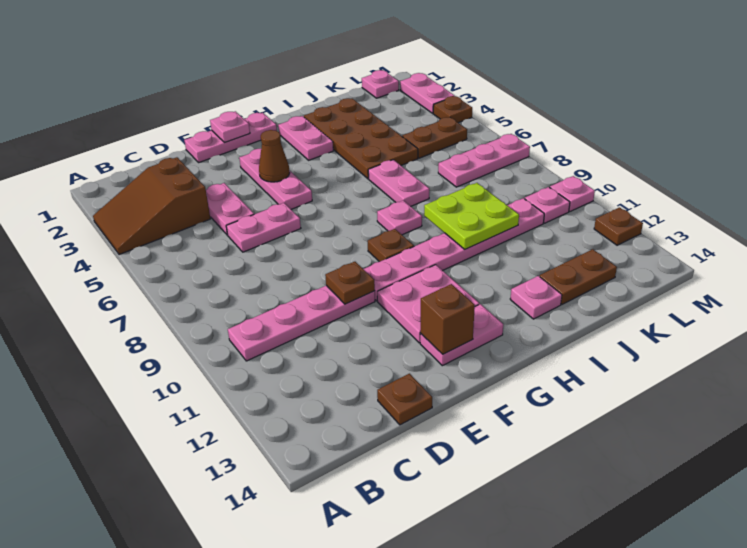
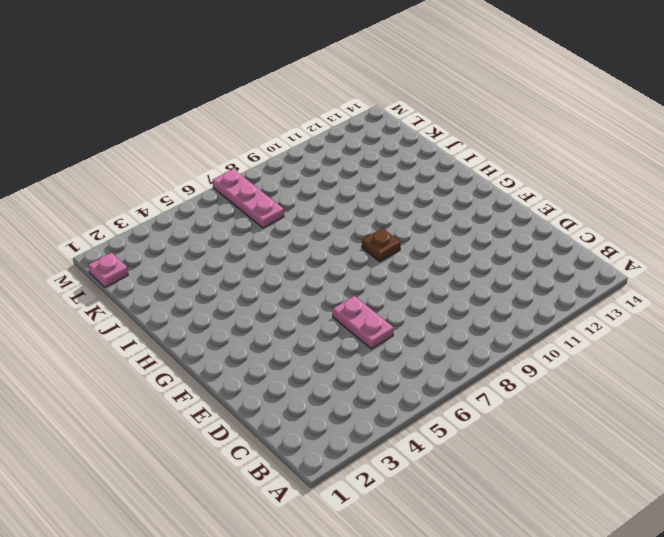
none -> brown slope A3:C4 level 1 top C
none -> pink plate B10:E10 level 1
none -> pink plate D4:D5 level 1
none -> brown plate D14 level 1

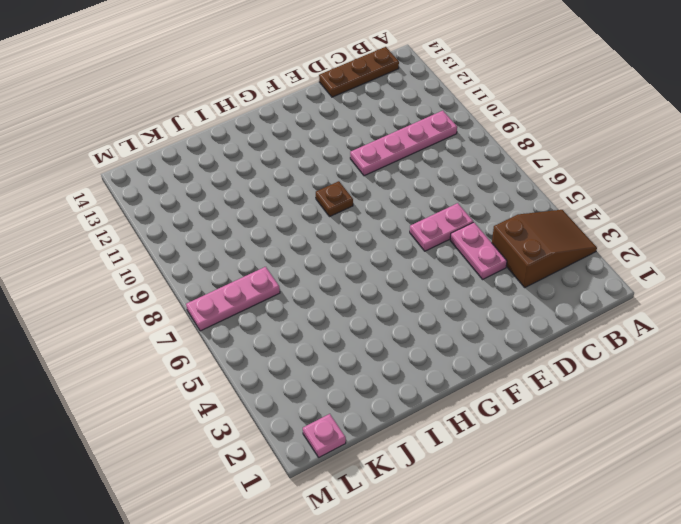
brown plate B14:D14 level 1 -> brown plate D14 level 1
none -> pink plate E1:G1 level 1
none -> pink plate F3:F5 level 1
none -> pink plate F10:K10 level 1
none -> pink plate F11:G12 level 1

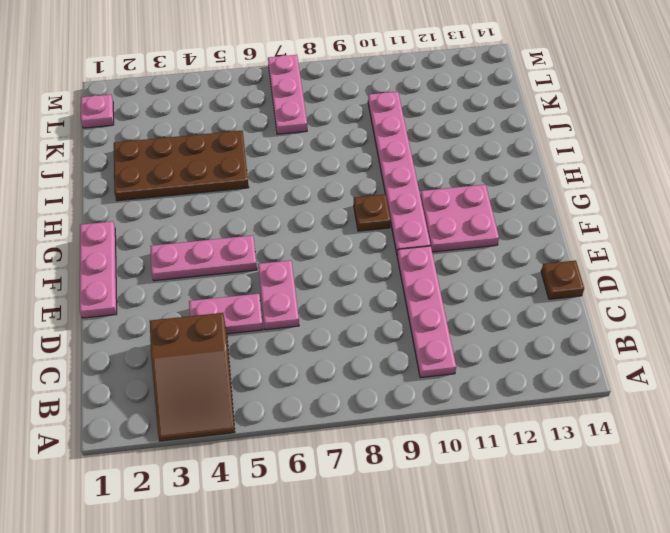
none -> pink plate F13:G13 level 1
none -> pink plate H2:H3 level 1
none -> pink plate H8 level 1
none -> pink plate I6:I7 level 1

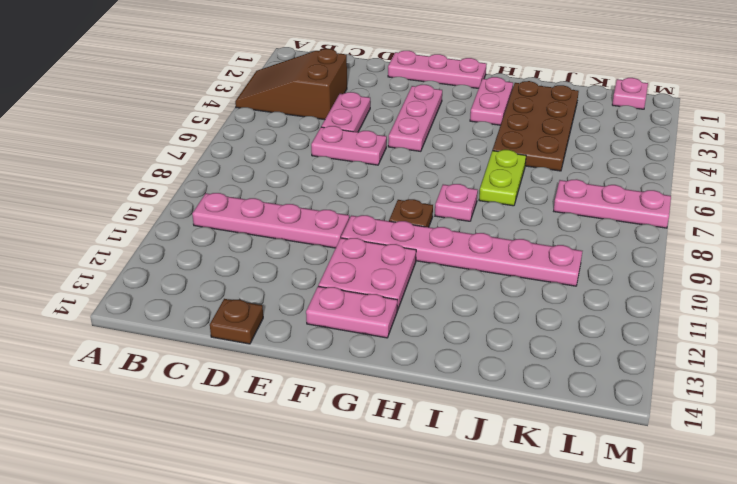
lime plate I6:I7 level 1 -> pink plate I6:I7 level 1
none -> pink plate I13 level 1
none -> brown plate J13:K13 level 1
none -> brown plate K5:L5 level 1
none -> pink plate L10 level 1

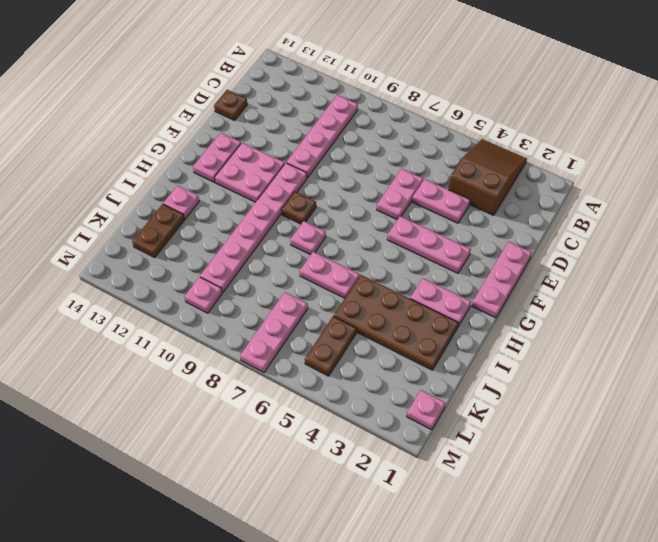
none -> pink plate M2:M3 level 1
none -> brown plate M4 level 1
none -> pink plate M10 level 1
none -> brown plate M12 level 1

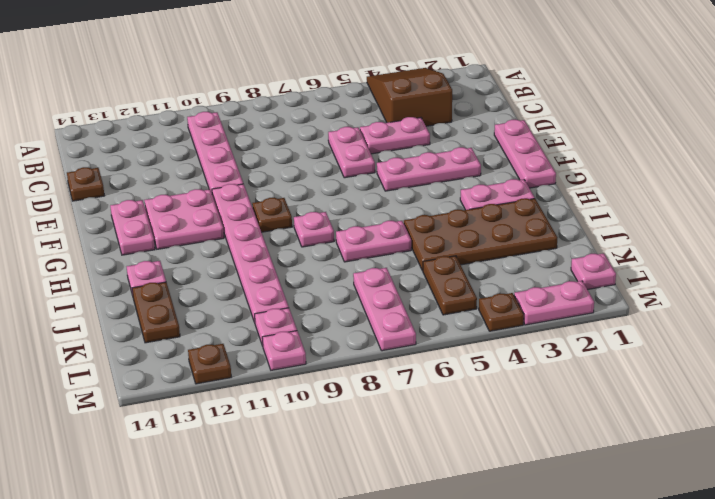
none -> brown plate E10 level 2
none -> pink plate F1 level 2
none -> brown cone F4 level 2
none -> brown brick F13 level 2

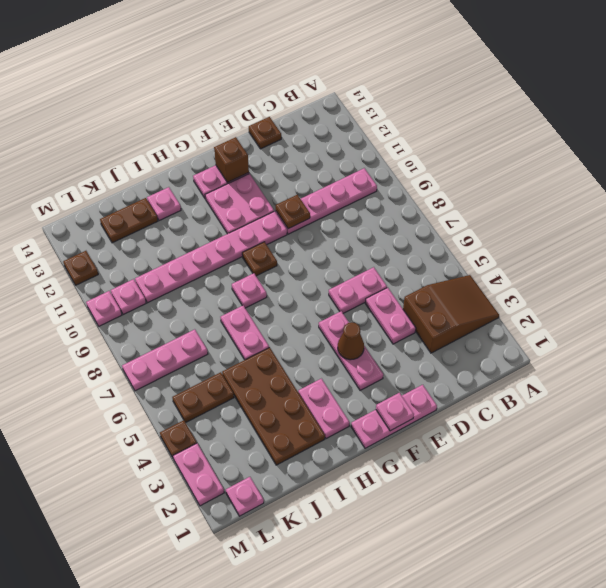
none -> lime plate I9:J10 level 2

